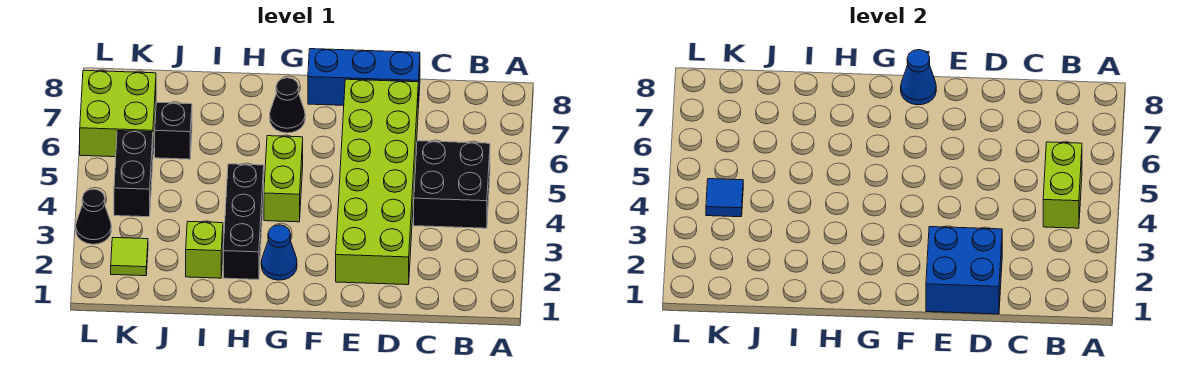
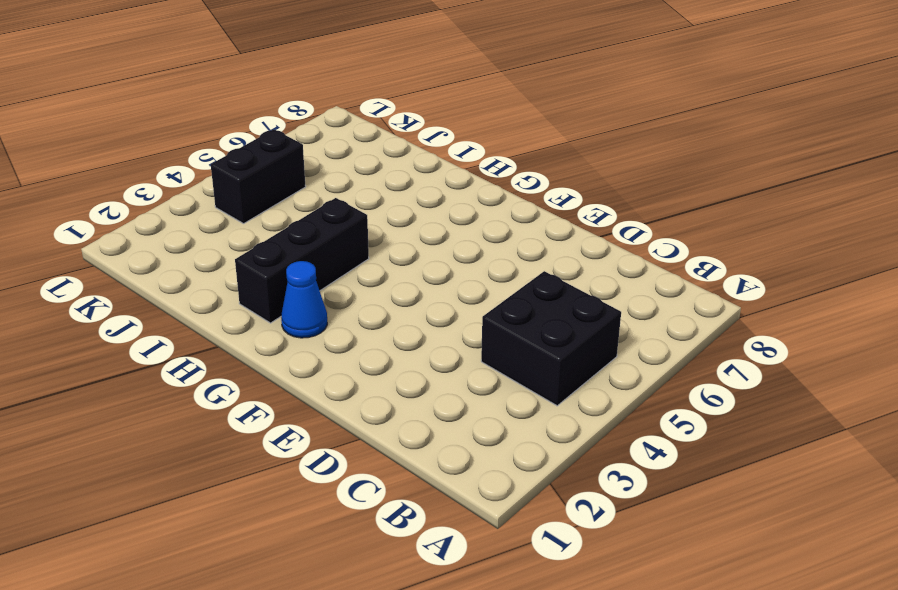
none -> lime brick D2:E7 level 1
none -> blue brick D8:F8 level 1
none -> lime brick G4:G5 level 1

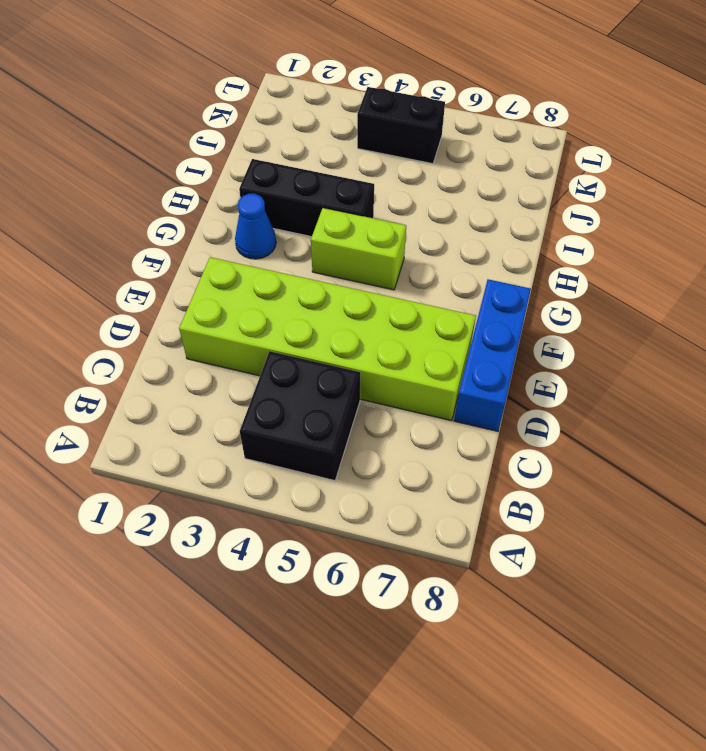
none -> black cone G7 level 1
none -> lime brick I2 level 1
none -> black brick J6 level 1

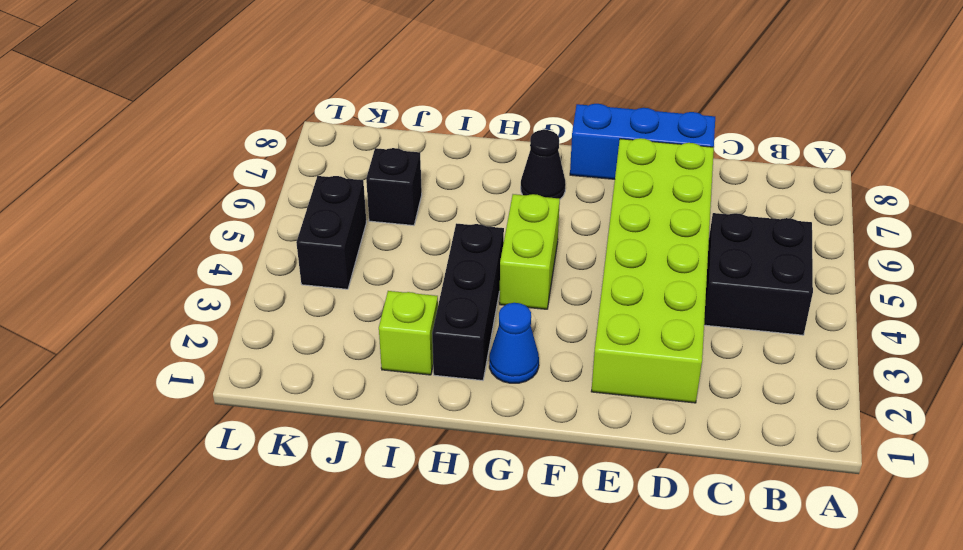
none -> lime tile K2 level 1
none -> lime brick K6:L7 level 1
none -> black cone L3 level 1

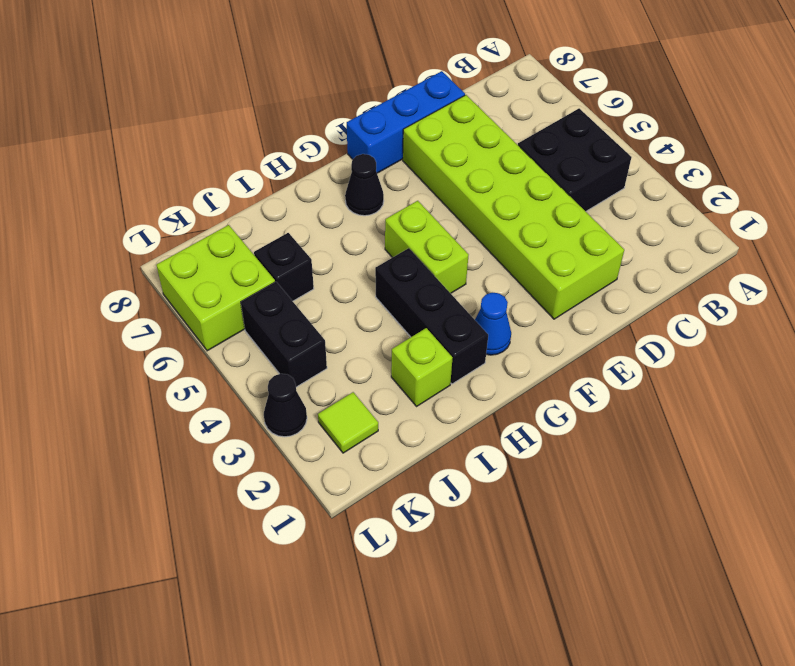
none -> lime brick B4:B5 level 2
none -> blue brick D1:E2 level 2
none -> blue cone F8 level 2

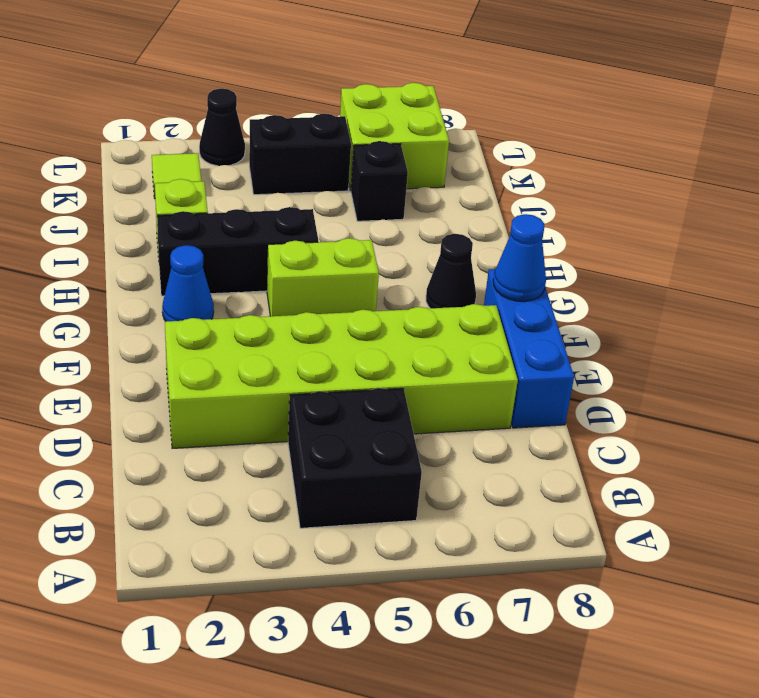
none -> lime brick B4:B5 level 2
none -> blue brick D1:E2 level 2
none -> blue tile K4 level 2

